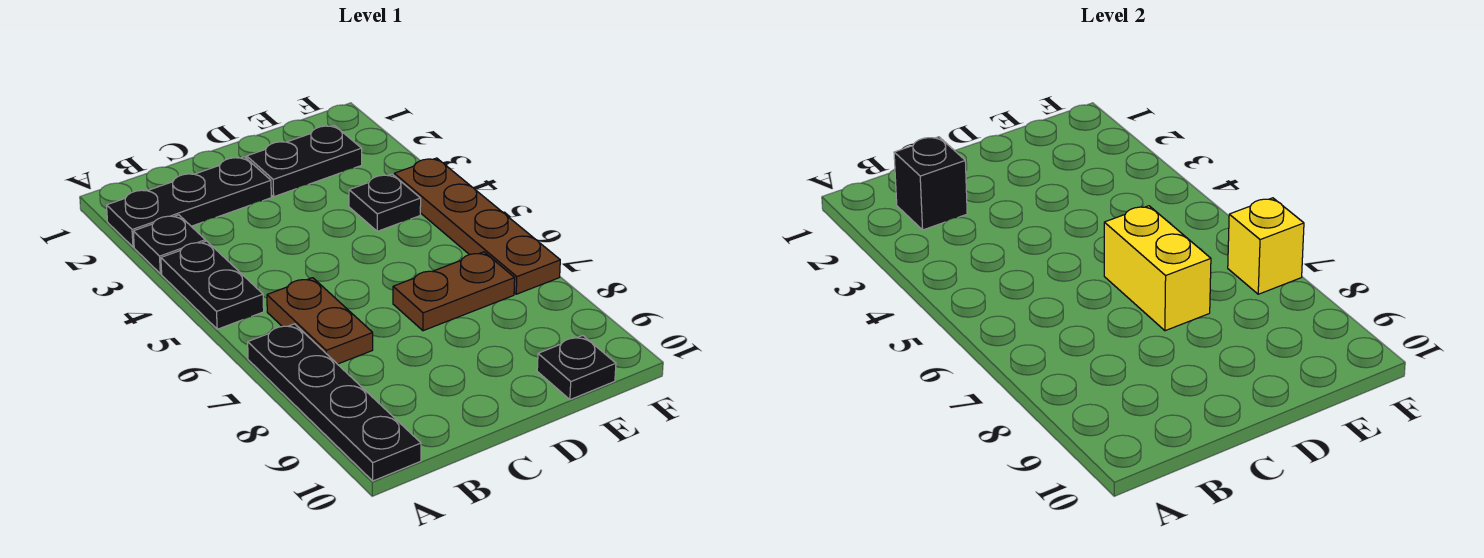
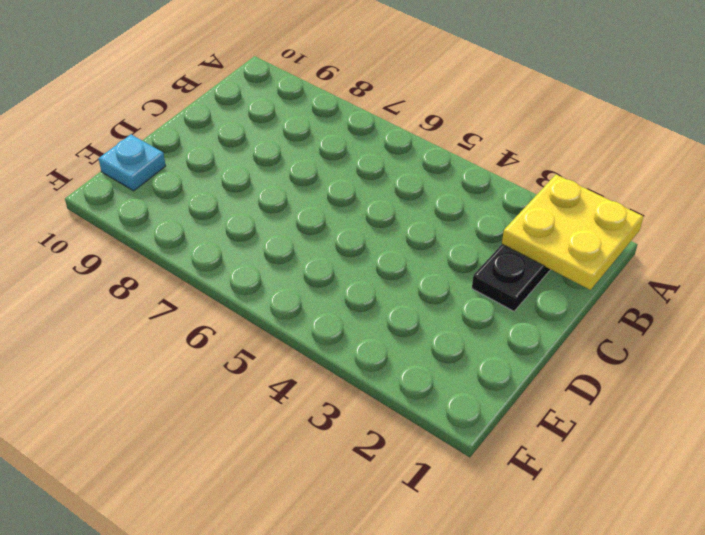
yellow plate A1:B2 level 2 -> black brick B2 level 2
cyan plate E10 level 1 -> black plate E10 level 1
none -> black plate A3 level 1
none -> black plate A4:A5 level 1
none -> black plate A7:A10 level 1

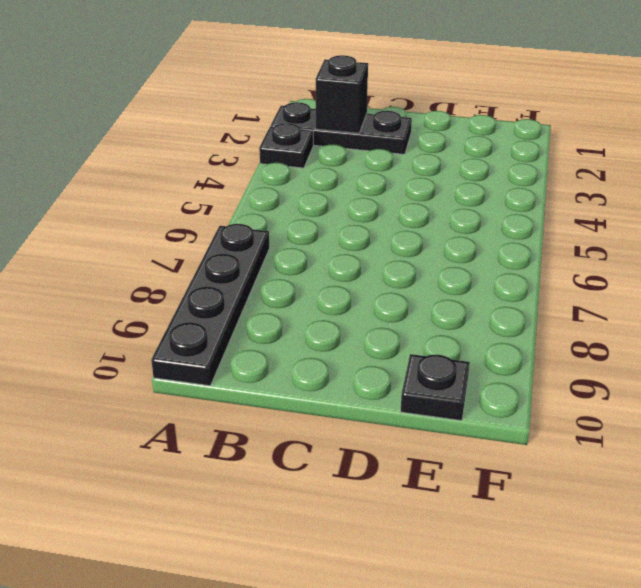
none -> black plate A4:A5 level 1
none -> brown plate B6:B7 level 1
none -> black plate D2:E2 level 1

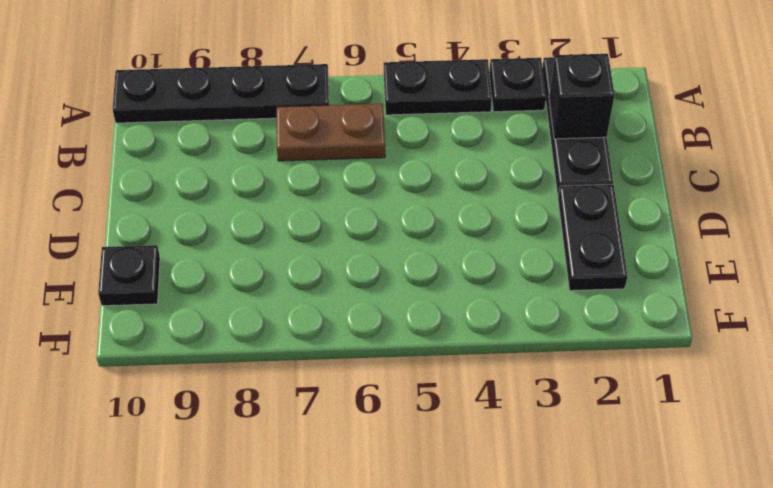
none -> brown plate D7:E7 level 1
none -> black plate E4 level 1
none -> brown plate F4:F7 level 1

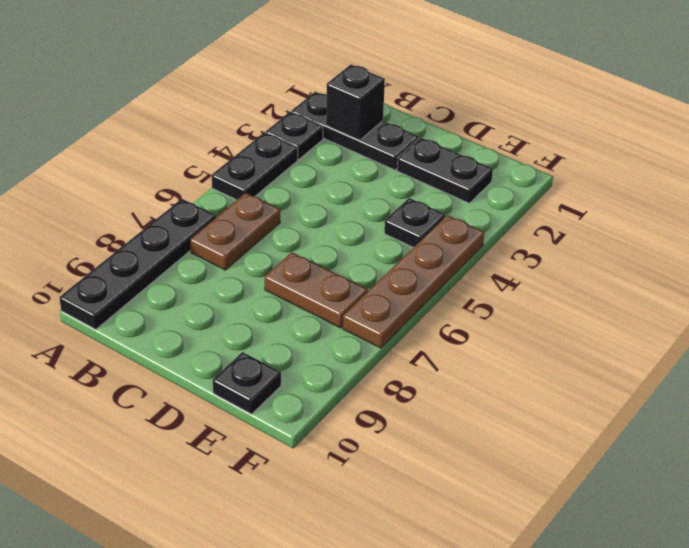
none -> yellow brick D6:D7 level 2
none -> yellow brick F7 level 2

